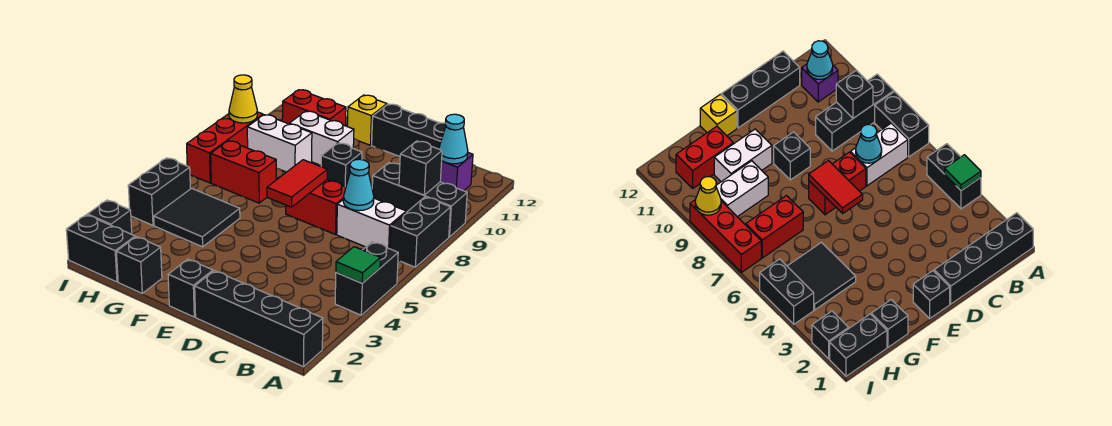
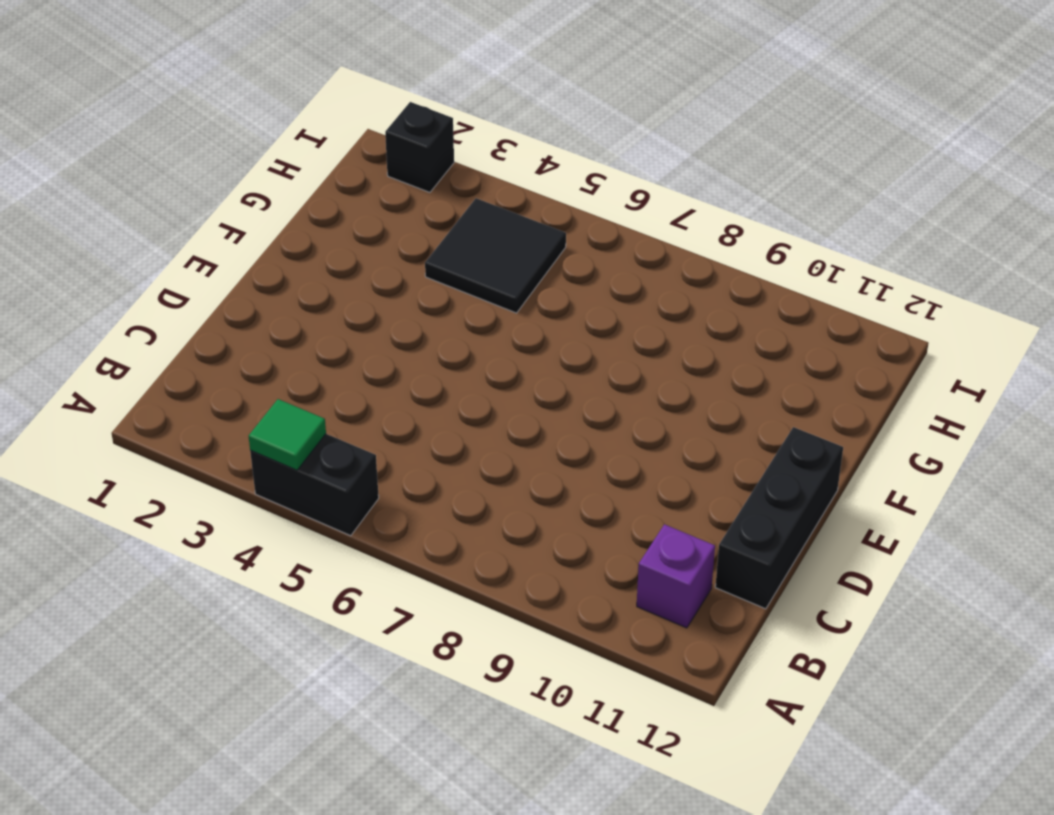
none -> black brick A1:D1 level 1
none -> black brick A7:A8 level 1
none -> black brick A9:C9 level 1

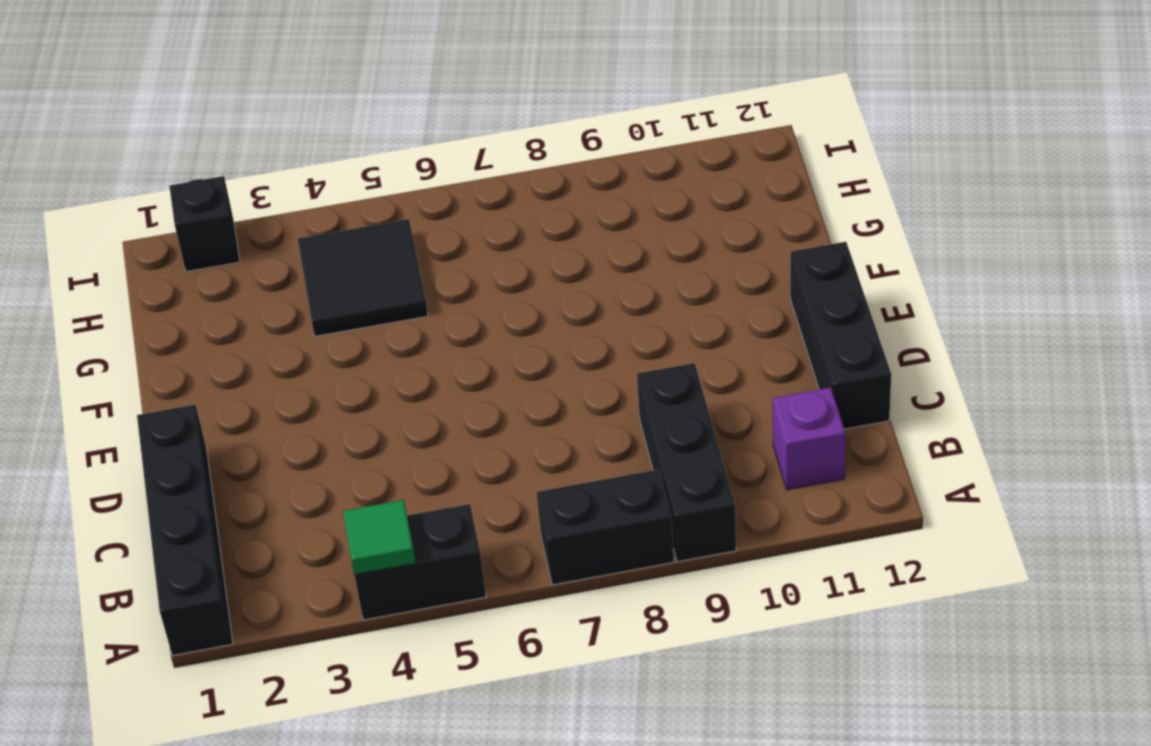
none -> white brick B7:C7 level 1
none -> red brick D7:E7 level 1
none -> black brick E1 level 1

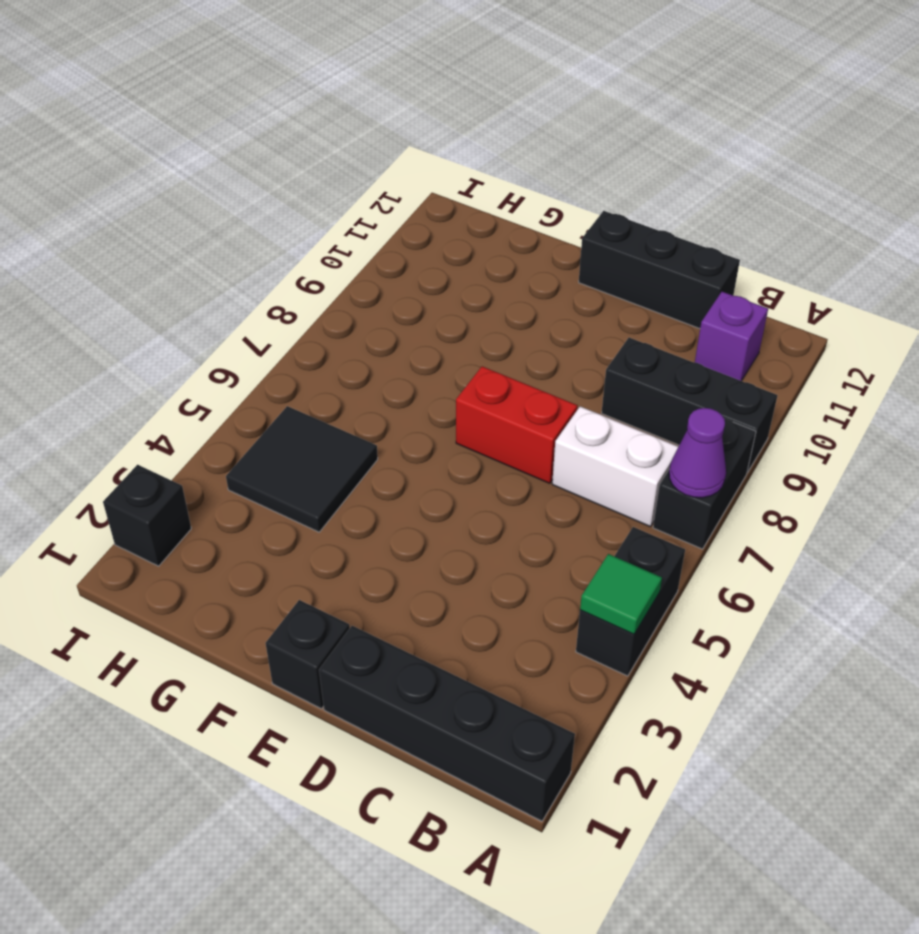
purple cone A7 level 2 -> none
none -> black brick E9 level 1
none -> white brick F10:G10 level 1
none -> yellow brick F12 level 1

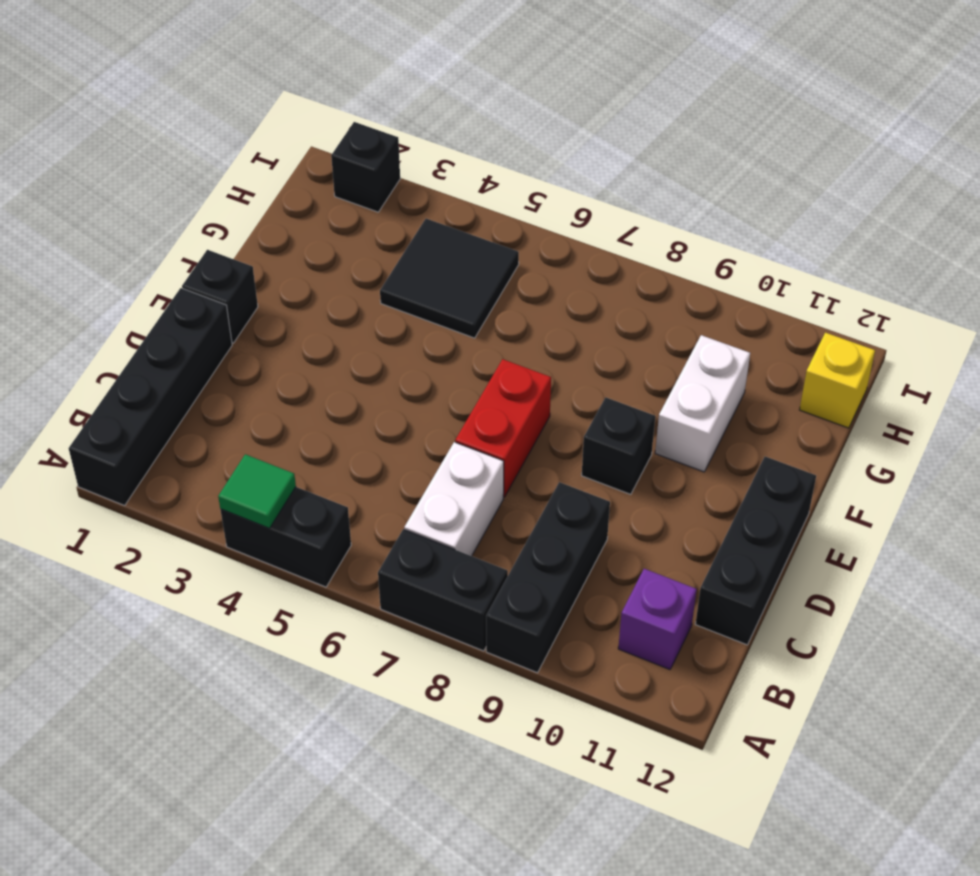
yellow brick H12 level 1 -> yellow brick F12 level 1
none -> black brick G1 level 1
none -> red brick G7:H7 level 1
none -> white brick G9:H9 level 1

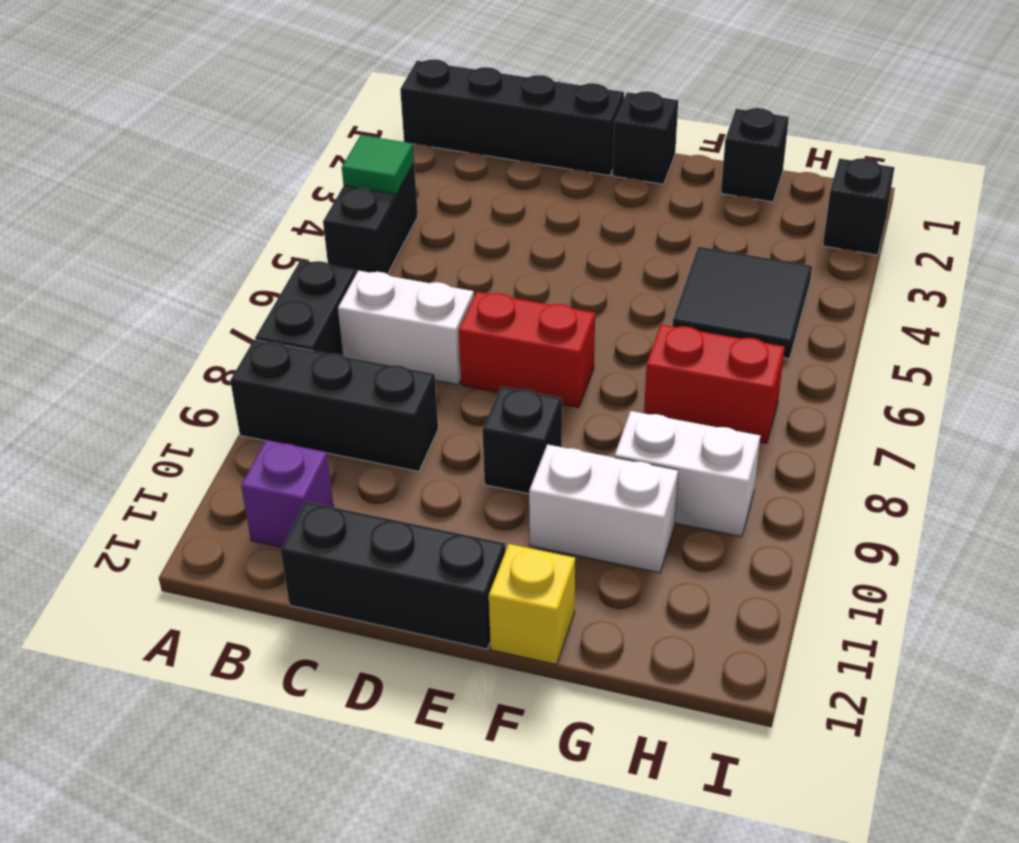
none -> red brick G11:H11 level 1
none -> black brick H1:I1 level 1
none -> black brick I4:I5 level 1

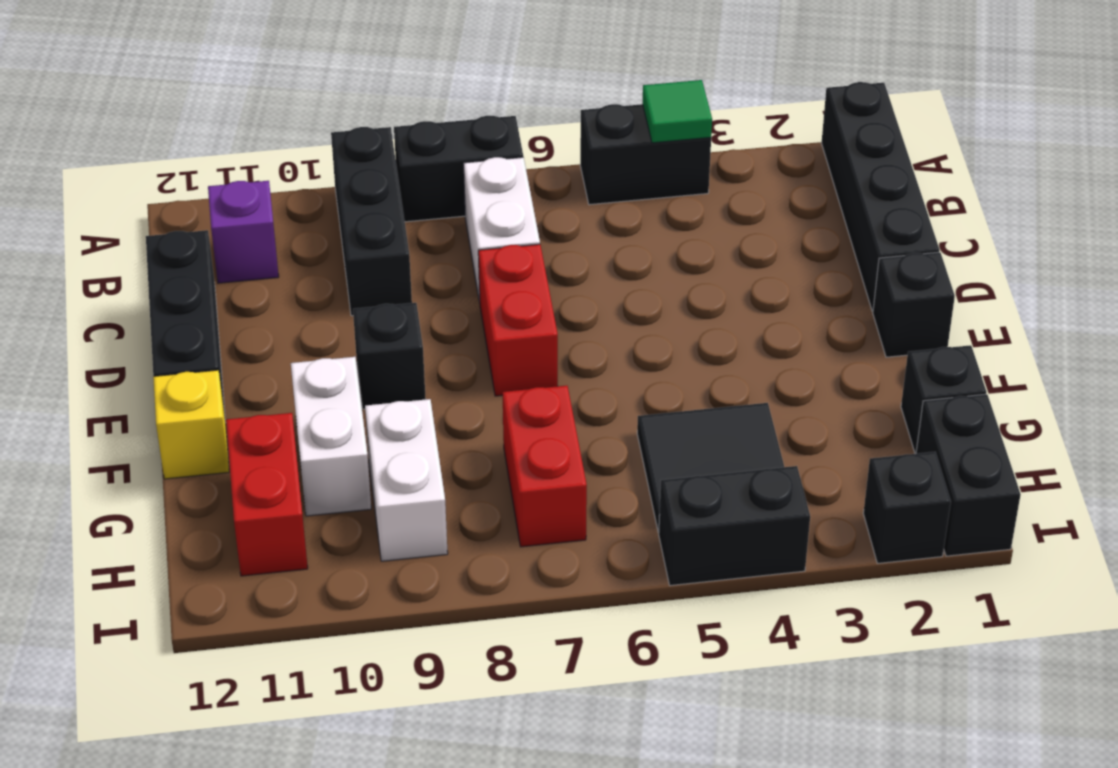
none -> red brick I7:I9 level 1
none -> black brick B9 level 2
none -> cyan cone B11 level 2

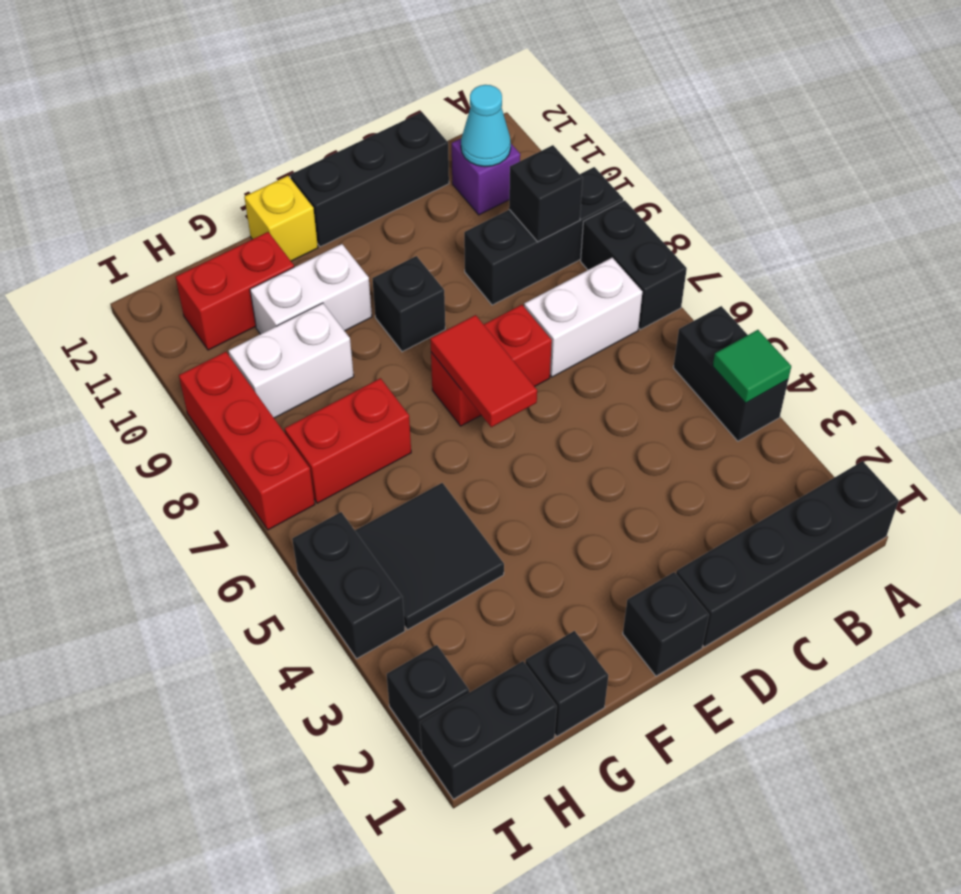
none -> cyan cone C7 level 2
none -> yellow cone I9 level 2

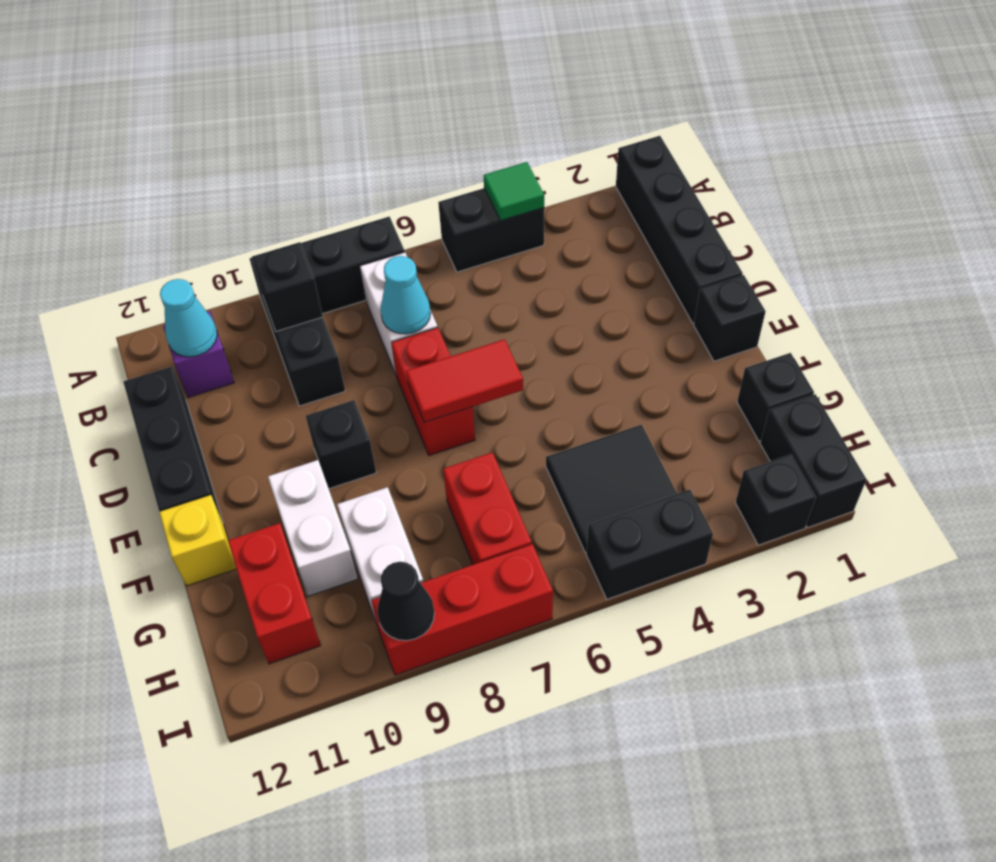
black cone I9 level 2 -> yellow cone I9 level 2

